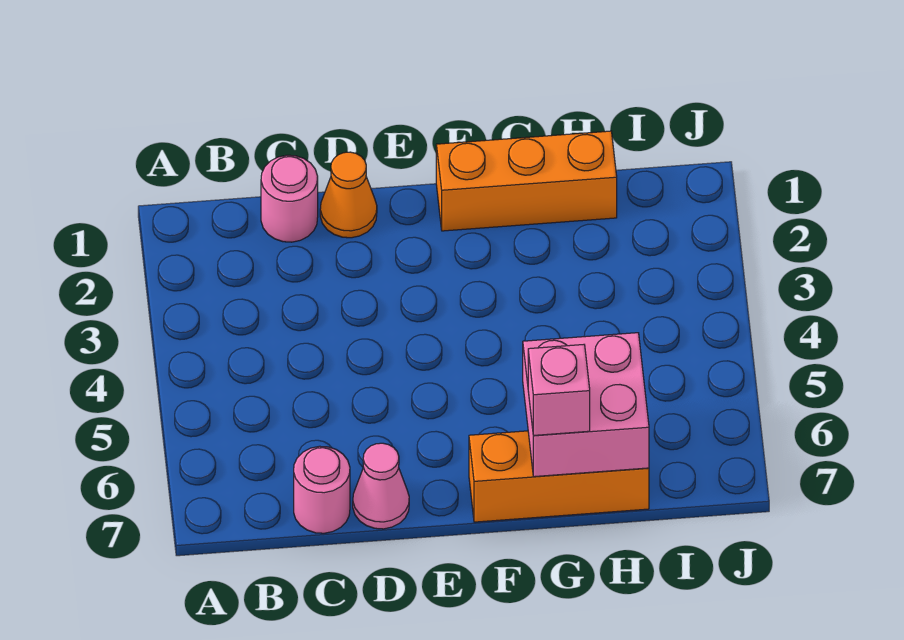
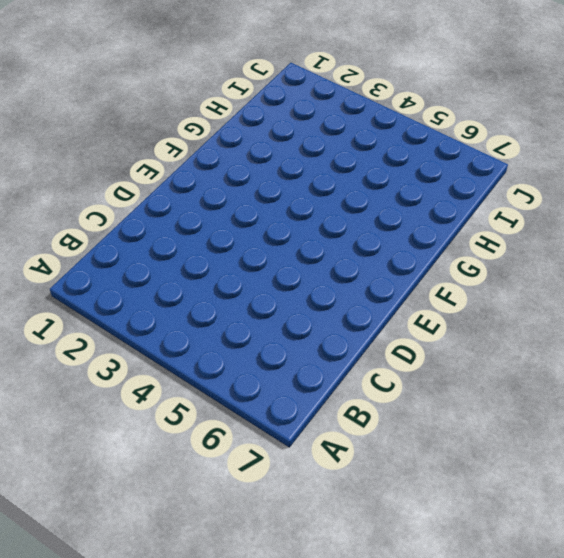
none -> pink round brick C1 level 1
none -> pink round brick C7 level 1

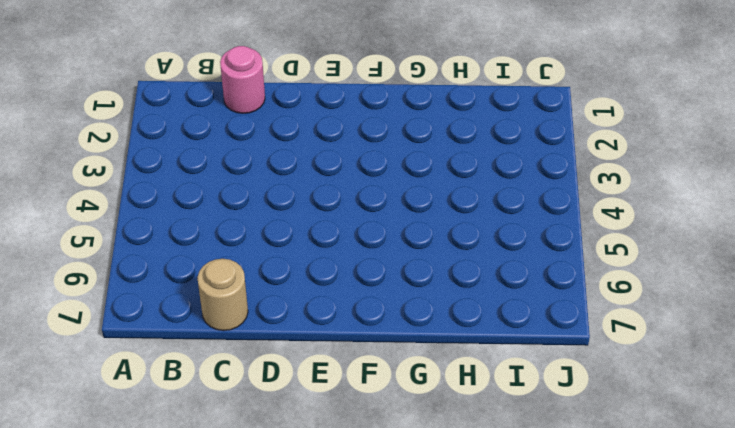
tan round brick C7 level 1 -> pink round brick C7 level 1
none -> orange cone D1 level 1
none -> pink cone D7 level 1

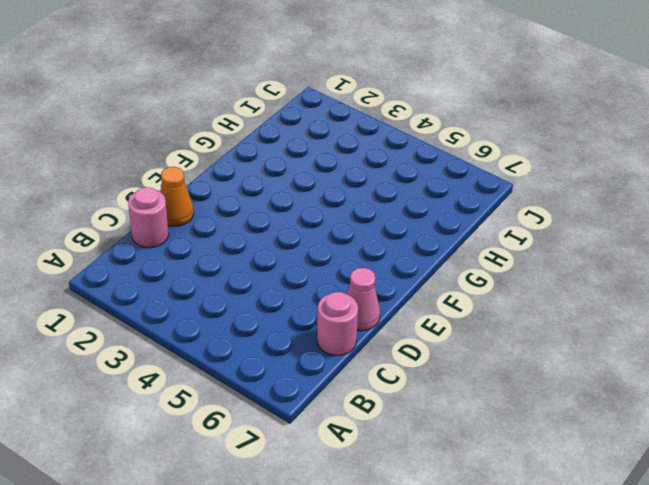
none -> orange brick F1:H1 level 1
none -> orange brick F7:H7 level 1

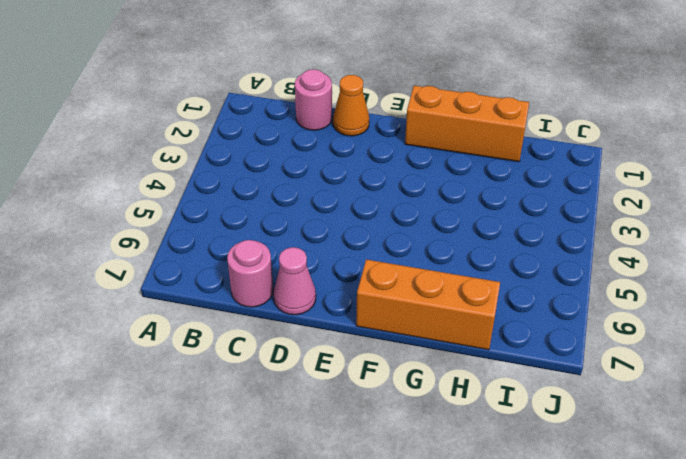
none -> pink brick G6:H7 level 2
none -> pink brick G7 level 3

